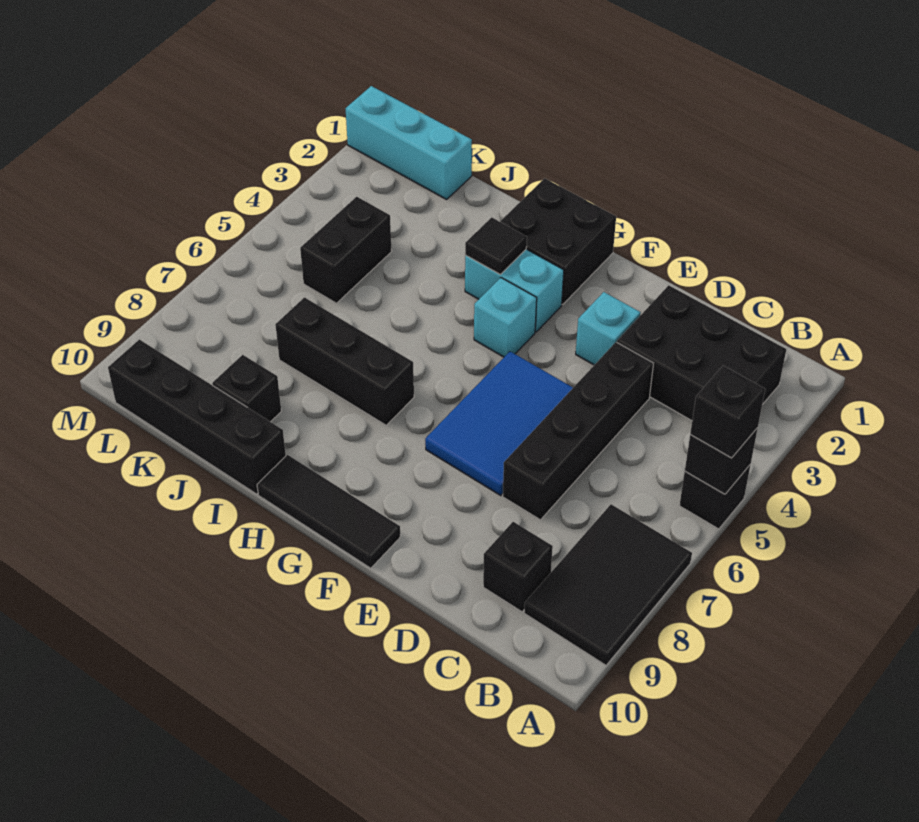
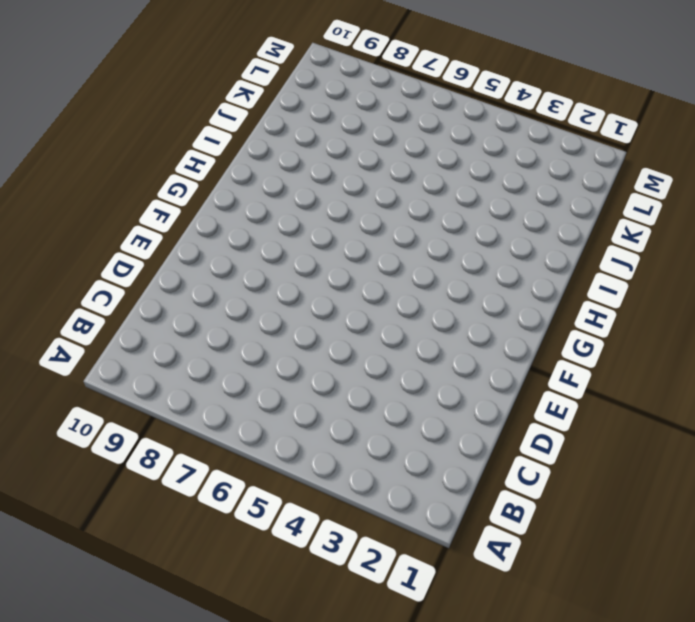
none -> black brick A5 level 1
none -> black tile A7:B9 level 1
none -> black brick B2:D3 level 1

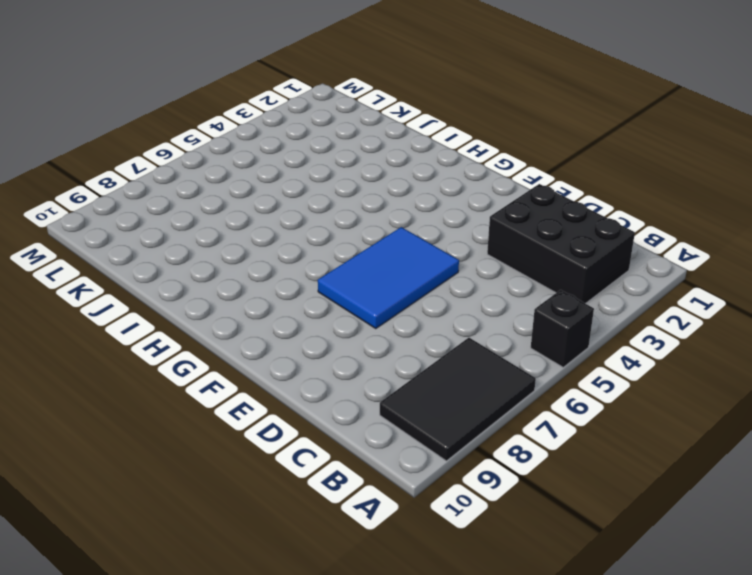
none -> black brick C9 level 1
none -> black brick D4:D7 level 1
none -> cyan brick E3 level 1

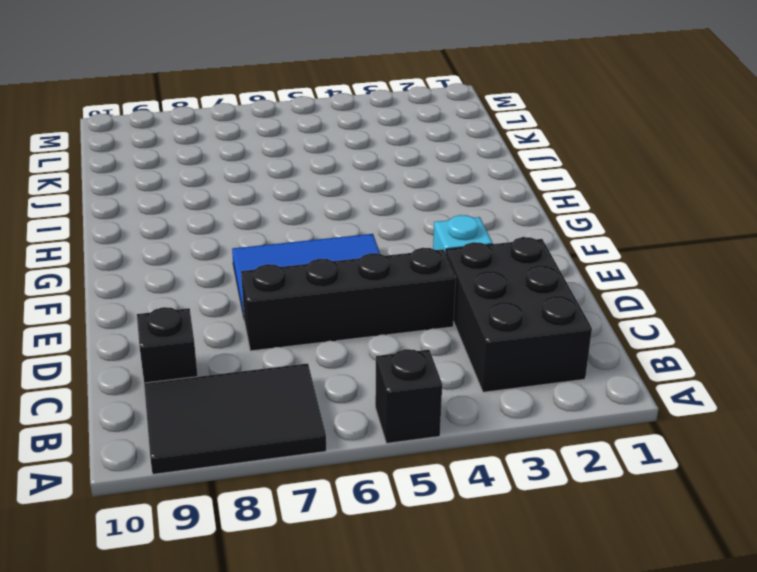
none -> black tile F10:H10 level 1
none -> black brick G1:H2 level 1
none -> cyan brick G3:H3 level 1

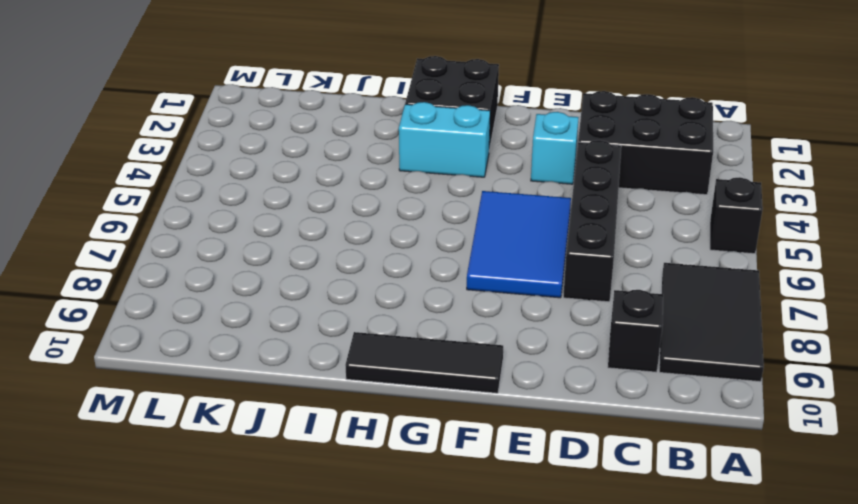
none -> cyan brick G4 level 1
none -> black brick H7:J7 level 1
none -> black brick I10:L10 level 1

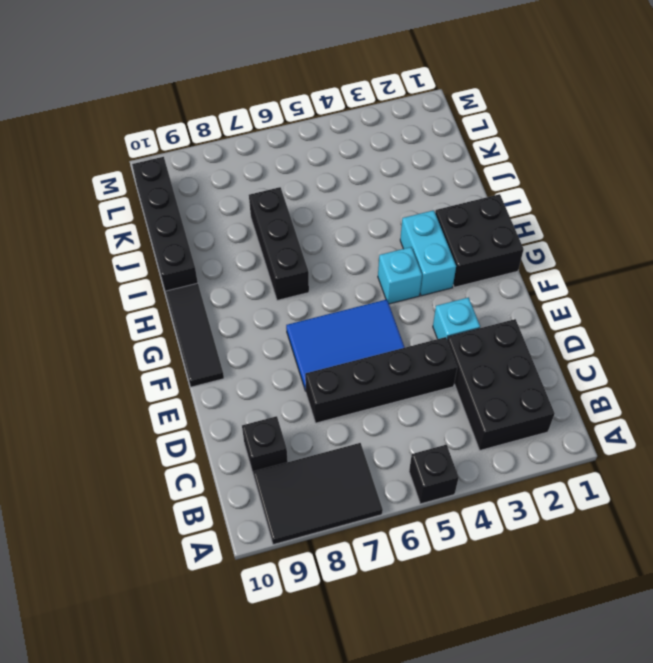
none -> black brick J9 level 1
none -> cyan brick K1:M1 level 1
none -> black brick K4:K5 level 1

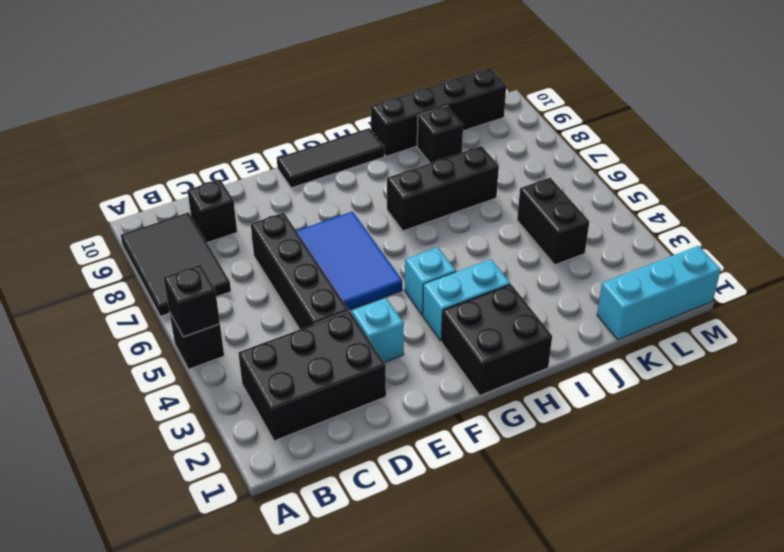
none -> black tile H3 level 2
none -> black brick A5 level 3

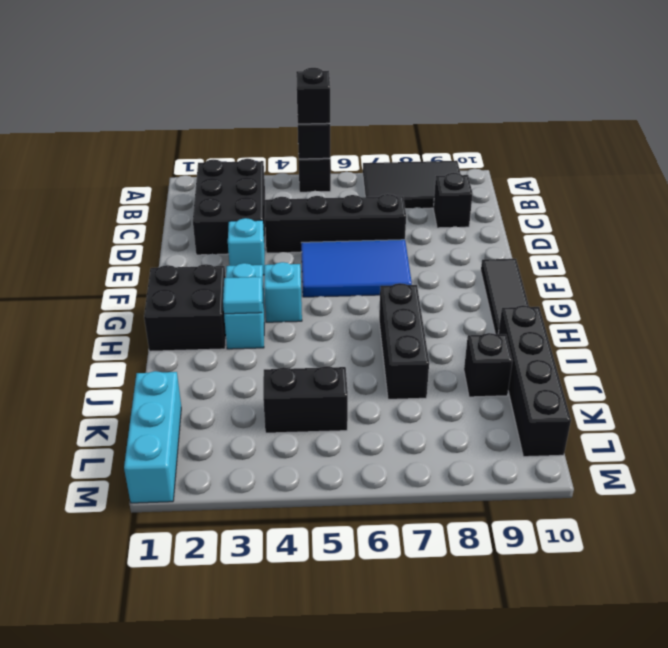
cyan tile H3 level 2 -> black tile H3 level 2

